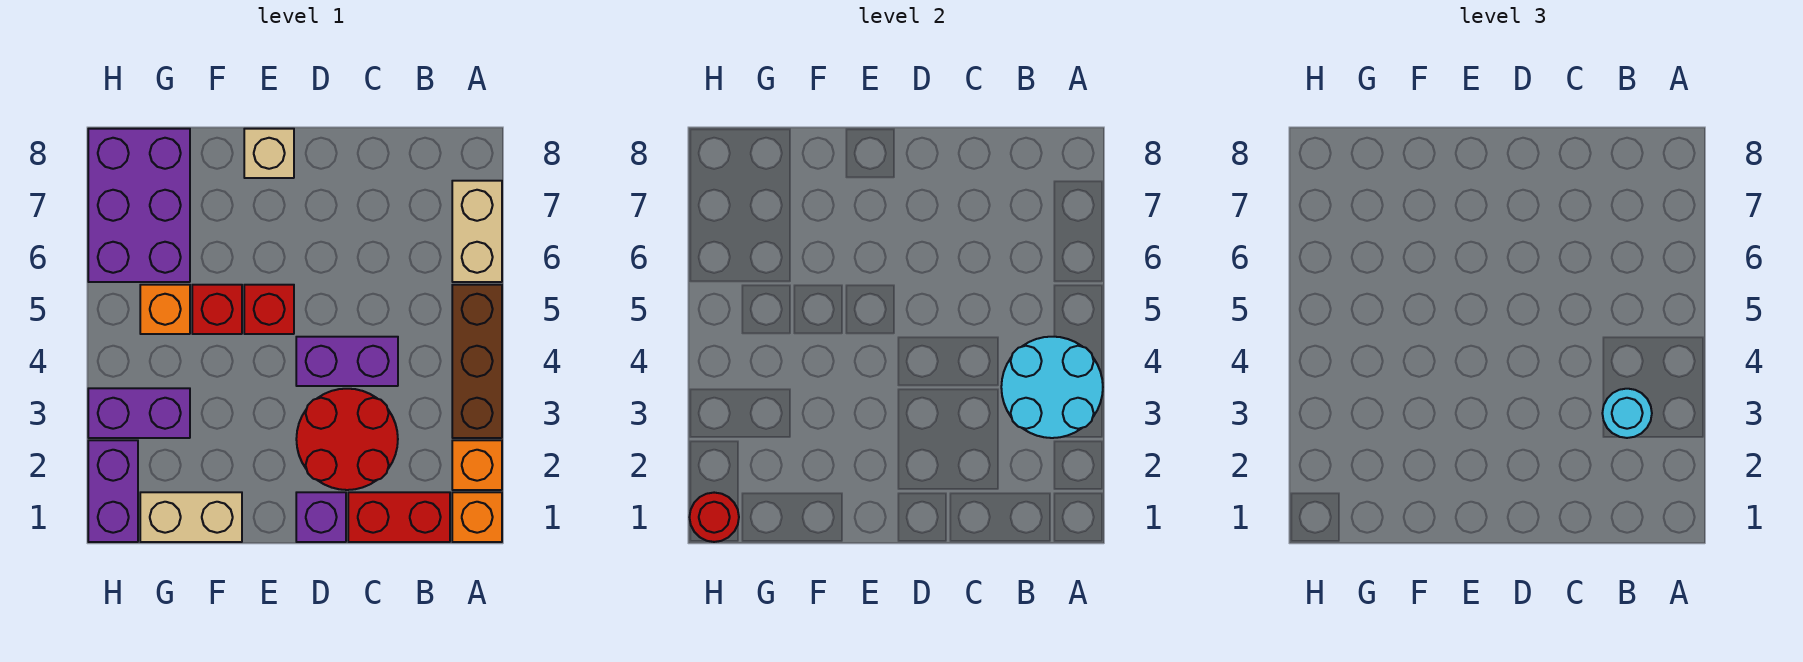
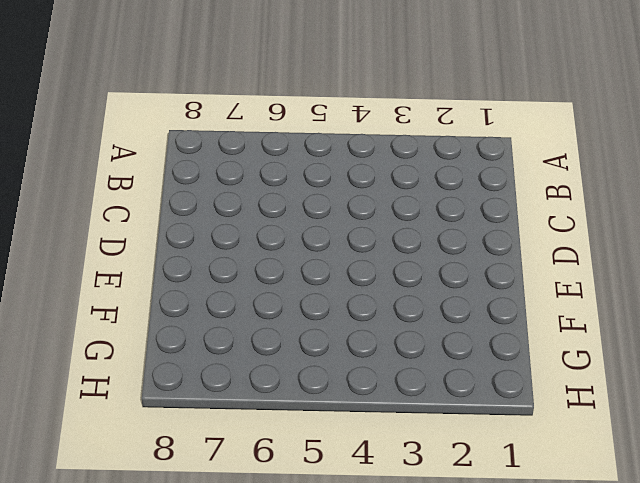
none -> orange brick A1 level 1
none -> orange brick A2 level 1
none -> brown brick A3:A5 level 1

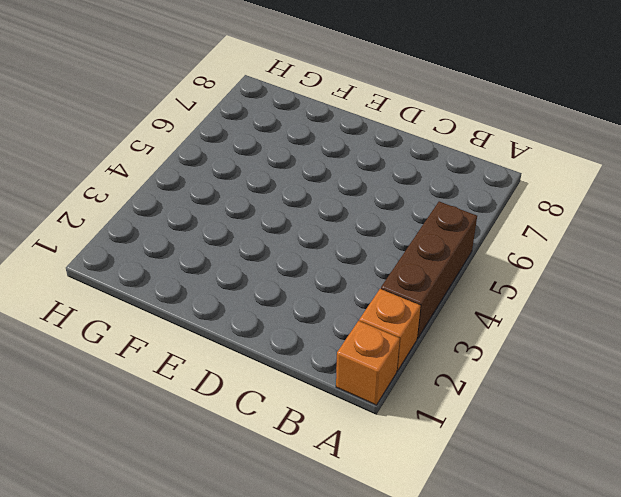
none -> tan brick A6:A7 level 1
none -> red brick B1:C1 level 1
none -> red round brick C2:D3 level 1

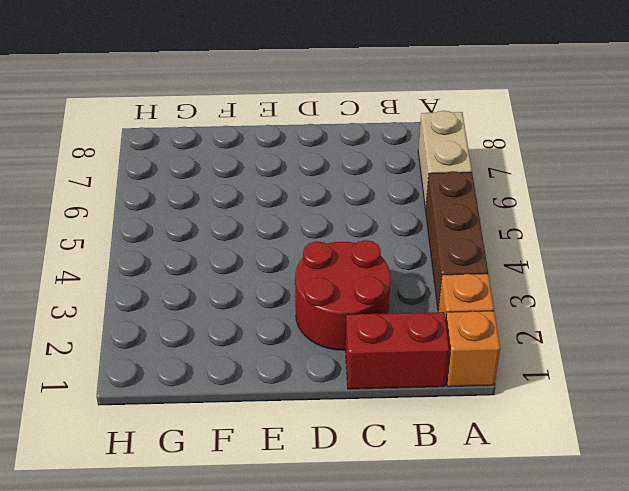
none -> purple brick C4:D4 level 1
none -> purple brick D1 level 1
none -> red brick E5 level 1

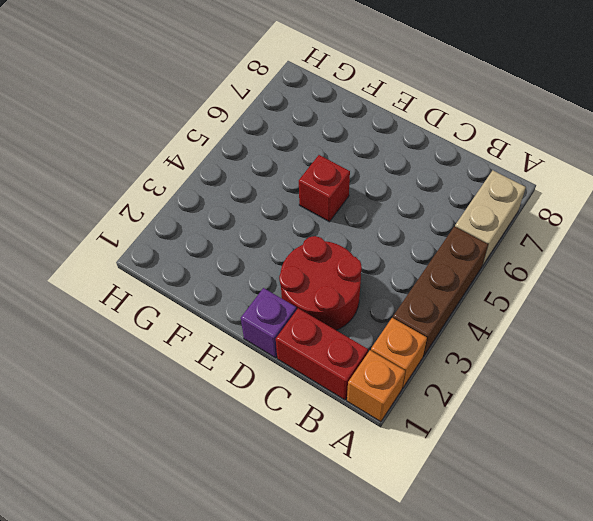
none -> purple brick C4:D4 level 1
none -> tan brick E8 level 1
none -> tan brick F1:G1 level 1

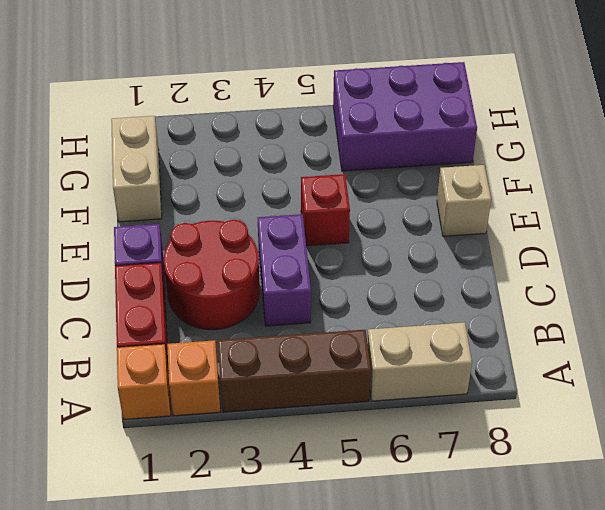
none -> red brick F5 level 1
none -> purple brick G3:H3 level 1
none -> orange brick G5 level 1

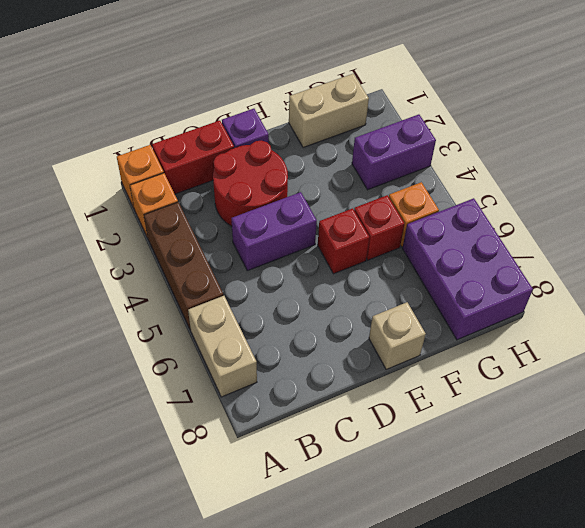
none -> purple brick H1:H2 level 1
none -> cyan round brick A3:B4 level 2
none -> red round brick H1 level 2

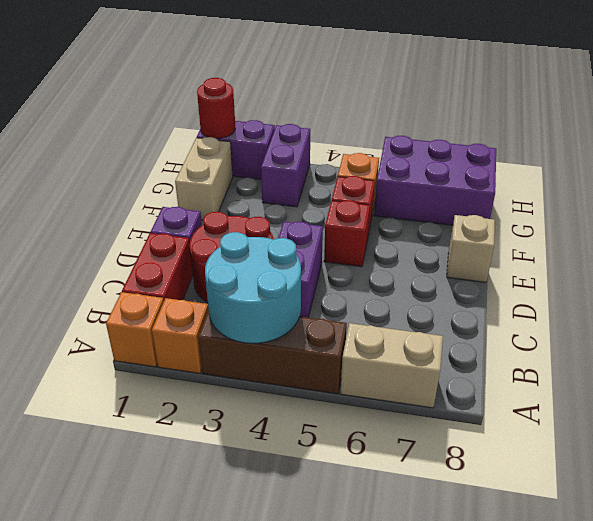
none -> cyan round brick B3 level 3

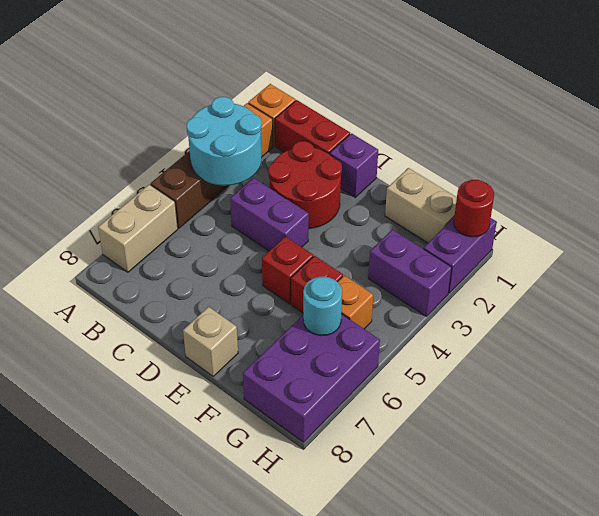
cyan round brick G6 level 2 -> cyan round brick B3 level 3

